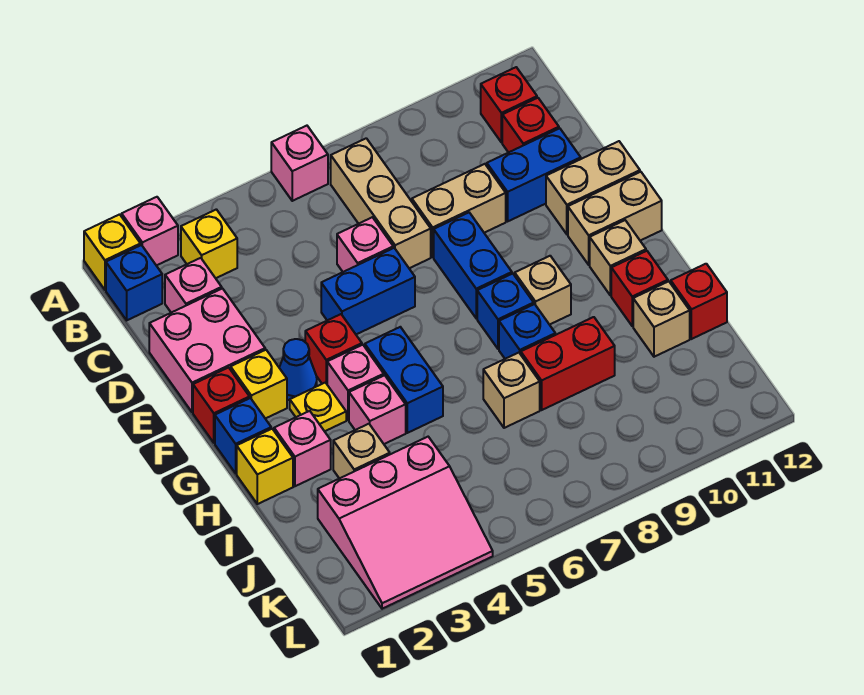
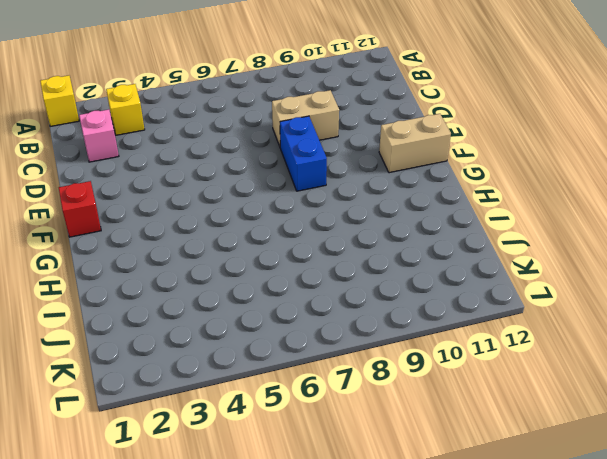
none -> pink brick A2 level 1
none -> pink brick A6 level 1
none -> blue brick B1 level 1
none -> tan brick B7:D7 level 1

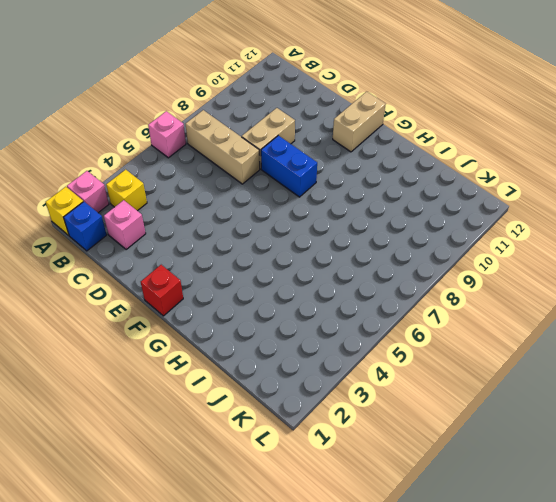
none -> red brick B11 level 1
none -> red brick C11 level 1
none -> pink brick D1:E2 level 1
none -> pink brick D6 level 1

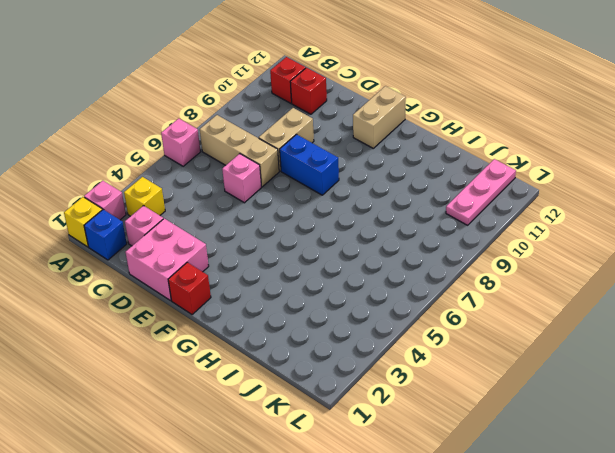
pink plate K10:K12 level 1 -> none
none -> blue brick D10:D11 level 1
none -> blue brick E5:E6 level 1
none -> tan brick E11:E12 level 1
none -> yellow brick F2 level 1

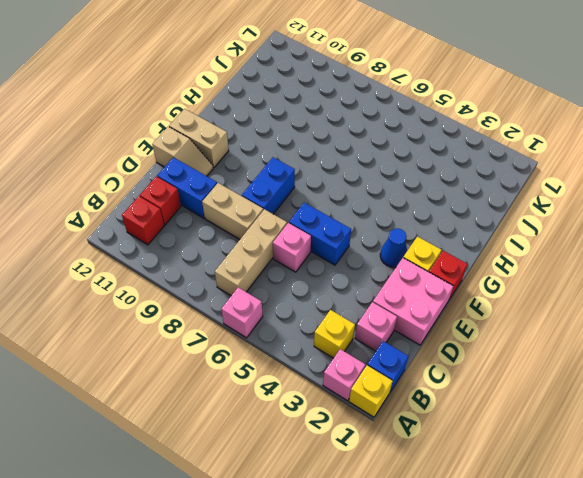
tan slope E11:E12 level 1 top 12 -> tan brick E11:E12 level 1
none -> red brick F4 level 1
none -> blue brick G1 level 1
none -> yellow plate G3 level 1
none -> pink brick G4 level 1

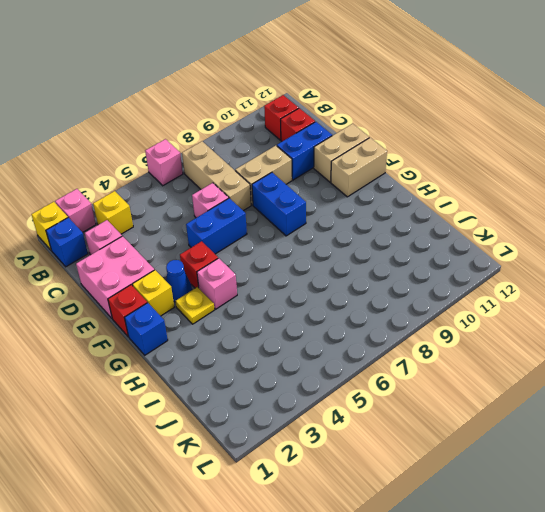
none -> blue brick G5:H5 level 1
none -> blue brick G8 level 1
none -> tan brick G9 level 1
none -> tan brick G11 level 1

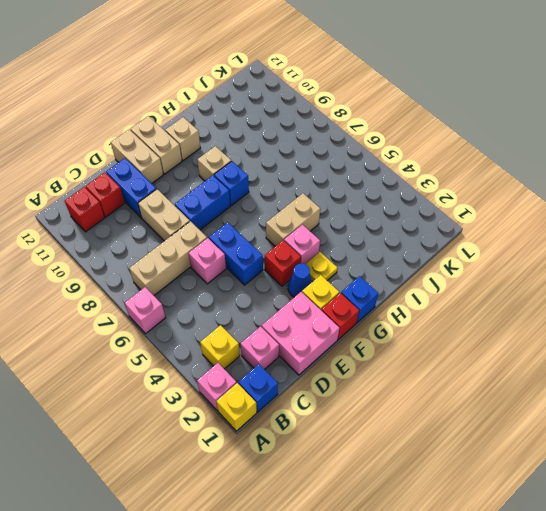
tan brick G5:H5 level 1 -> blue brick G5:H5 level 1
none -> yellow brick H1 level 1
none -> pink brick H2 level 1
none -> pink brick H4 level 1
none -> blue brick H8 level 1

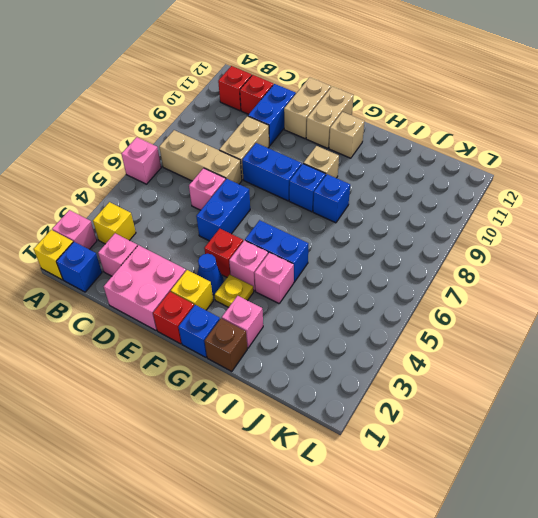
brown brick H1 level 1 -> yellow brick H1 level 1
none -> red brick H11 level 1
none -> tan brick I3 level 1
none -> tan brick I7 level 1
none -> red brick I8:I9 level 1

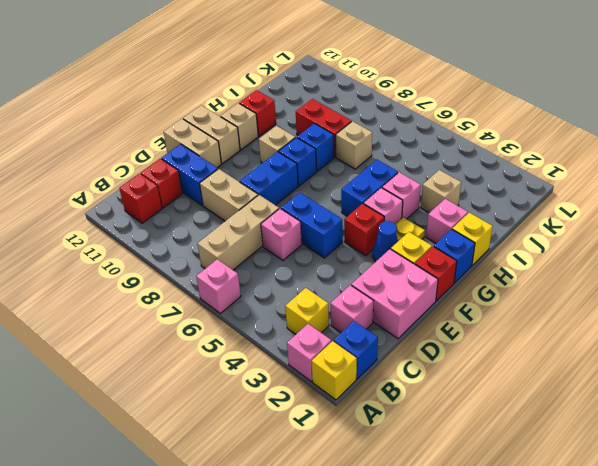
none -> tan brick I11 level 1
none -> red brick I12 level 1
none -> pink slope J2:L4 level 1 top J

